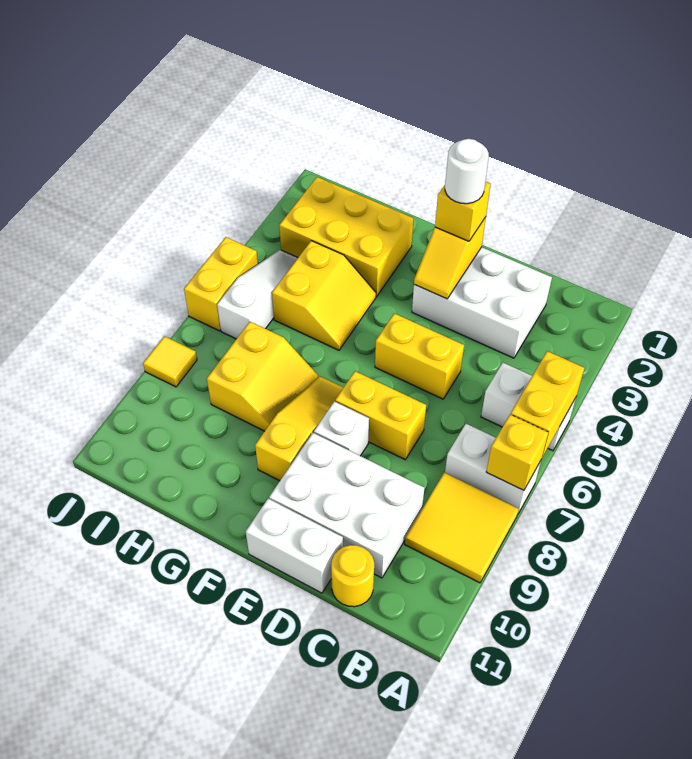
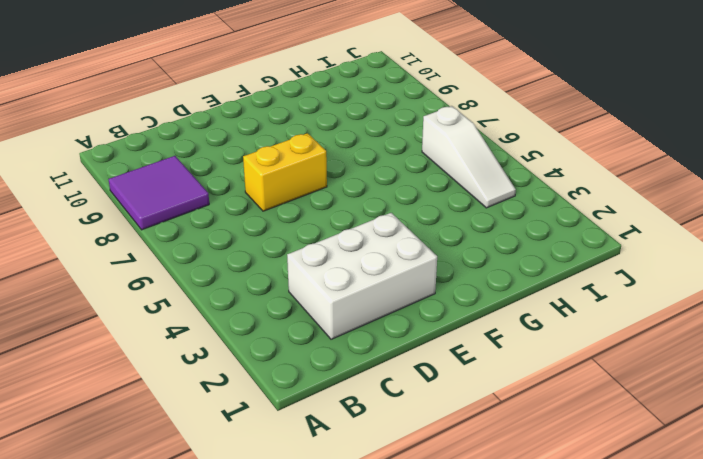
purple tile A8:B9 level 1 -> yellow tile A8:B9 level 1
none -> white brick A5:B5 level 1
none -> white brick A7:B7 level 1
none -> white brick C9:E10 level 1

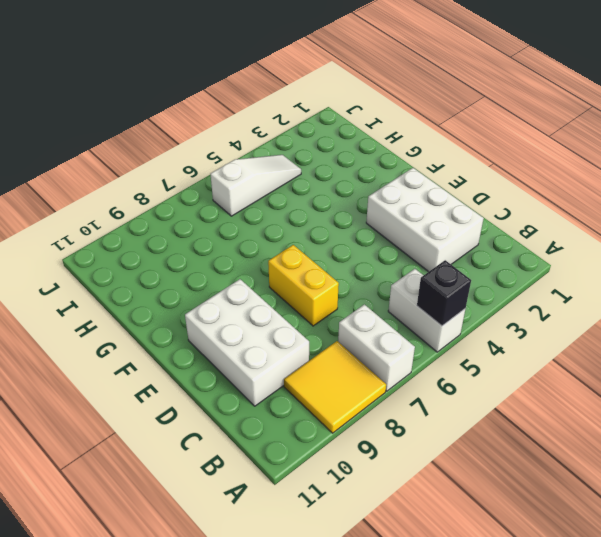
black brick A5 level 2 -> yellow brick A5:A6 level 2
none -> yellow round brick C11 level 1
none -> yellow brick D5:E5 level 1
none -> white brick D11:E11 level 1

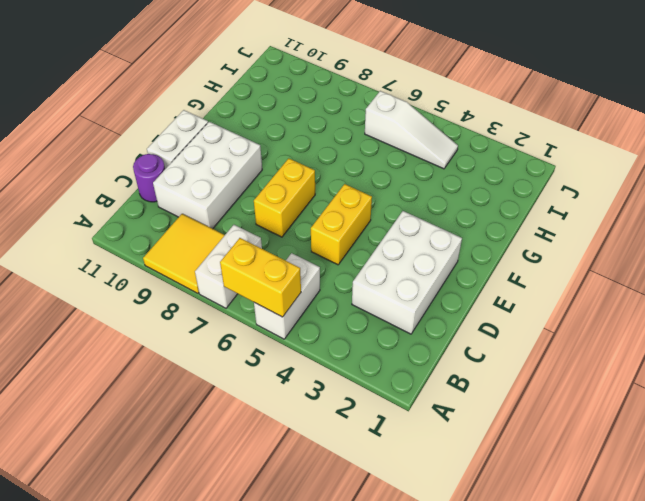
purple round brick C11 level 1 -> yellow round brick C11 level 1
none -> white brick E8 level 1
none -> yellow slope F7:F9 level 1 top 9
none -> yellow brick G2:I3 level 1

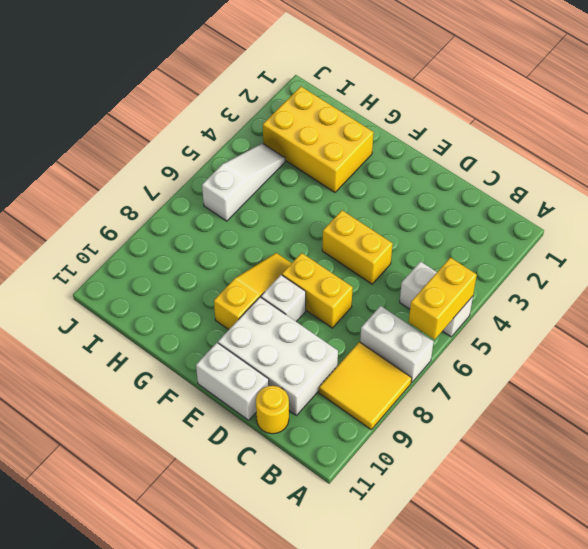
none -> white brick C2:E3 level 1
none -> yellow slope G4:H5 level 1 top H
none -> yellow slope G7:H8 level 1 top H

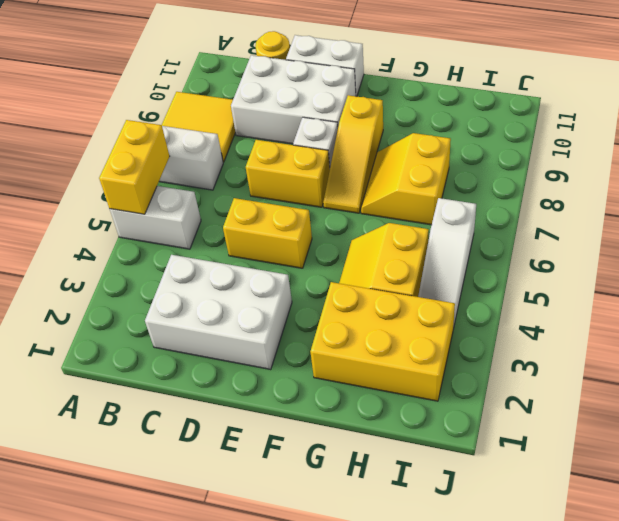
none -> yellow brick J5:J6 level 1
none -> yellow tile J8 level 1
none -> yellow brick A7 level 2

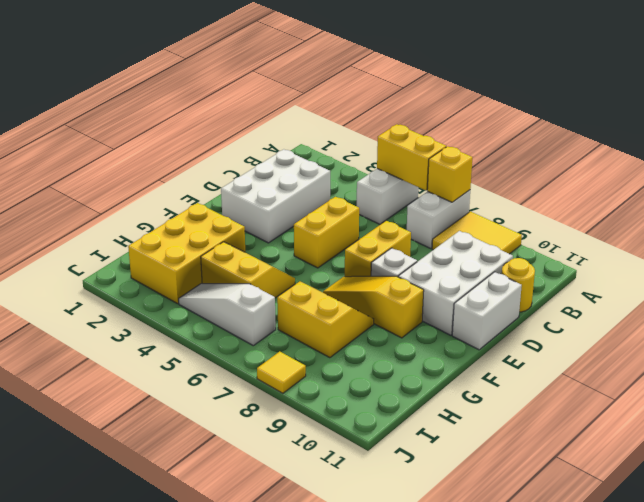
none -> yellow brick J5:J6 level 1
none -> yellow slope E2:E3 level 2 top 2
none -> yellow brick E2 level 3

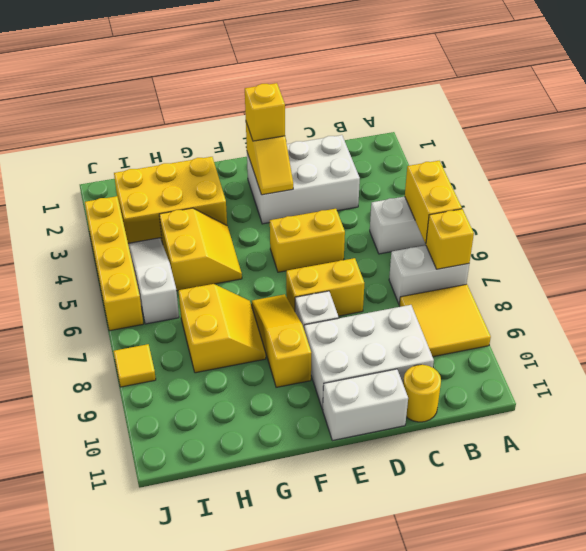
yellow brick J3:J6 level 1 -> yellow brick J5:J6 level 1
none -> white round brick E2 level 4

